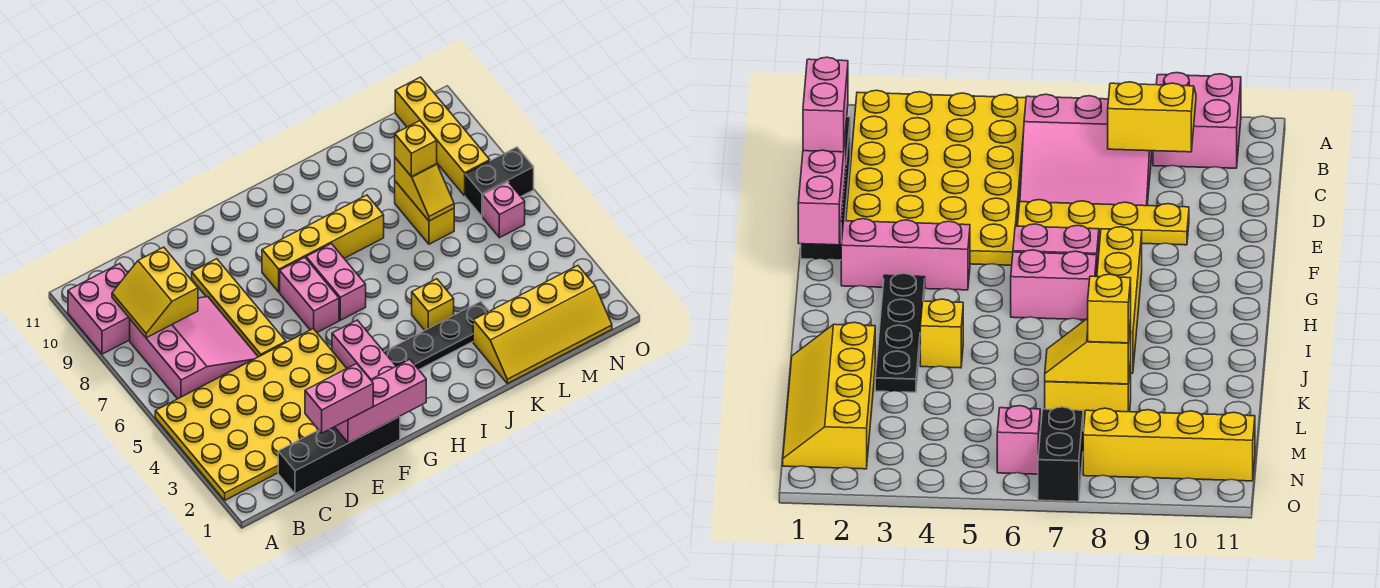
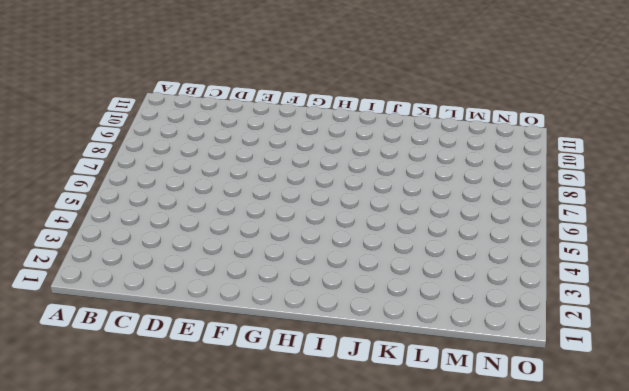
none -> yellow plate A2:F5 level 1
none -> pink brick A9:B10 level 1
none -> pink slope B6:D8 level 1 top B

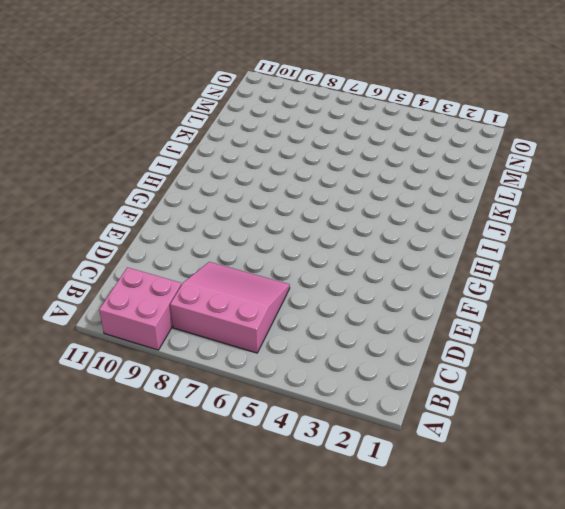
none -> yellow plate A2:F5 level 1
none -> black brick C1:F1 level 1
none -> yellow plate E6:E9 level 1

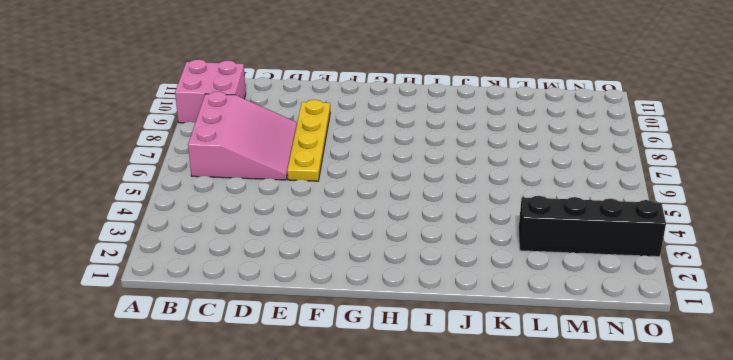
black brick L3:O3 level 1 -> black brick C1:F1 level 1
none -> yellow plate A2:F5 level 1
none -> pink brick G2:G4 level 1
none -> pink brick G6:G7 level 1

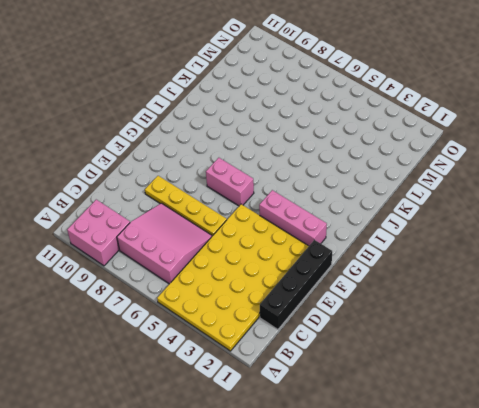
none -> yellow brick G8:J8 level 1
none -> black plate H3:K3 level 1
none -> pink brick H6:H7 level 1

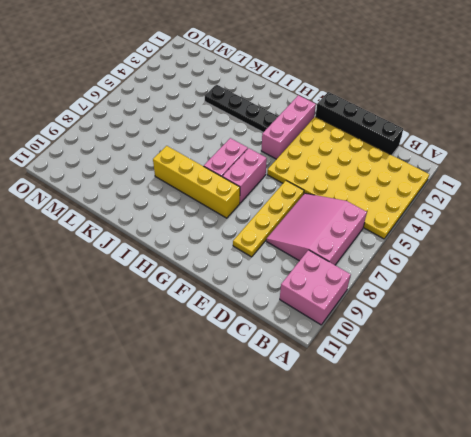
none -> yellow brick J4 level 1
none -> yellow slope K1:N2 level 1 top 2
none -> yellow brick L7:L8 level 1

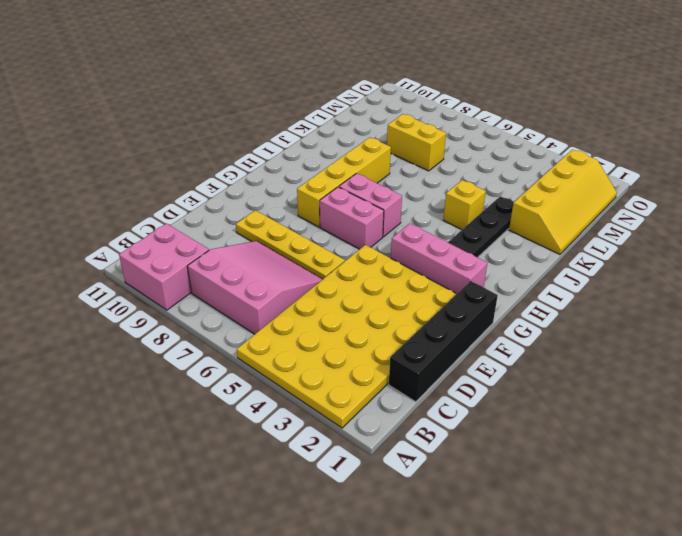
none -> pink brick N6 level 1
none -> black brick N7:O7 level 1
none -> yellow brick N8:N11 level 1

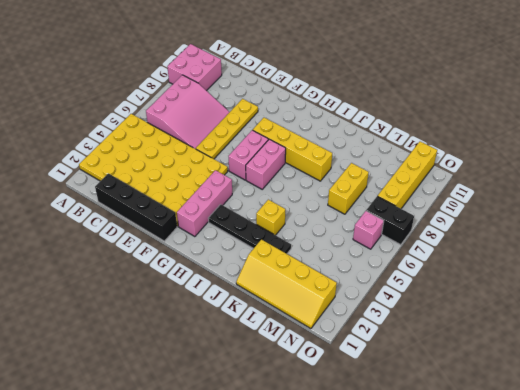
none -> yellow slope B8:C9 level 2 top C
none -> pink brick E1:G1 level 2
none -> yellow slope L7:L8 level 2 top 8

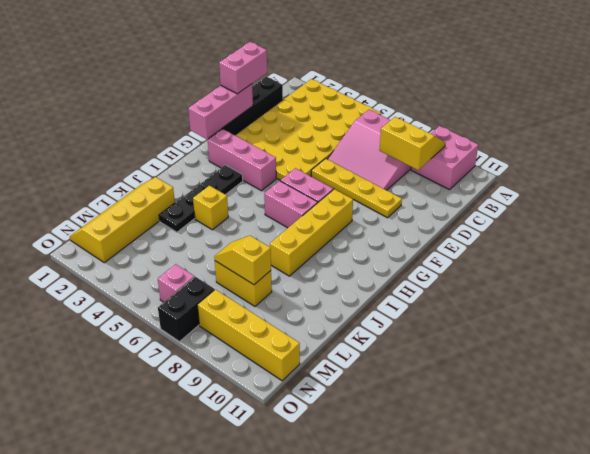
none -> yellow brick L8 level 3

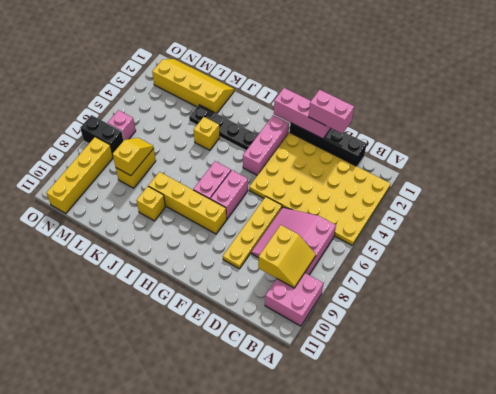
yellow brick J9 level 1 -> yellow brick L8 level 3

